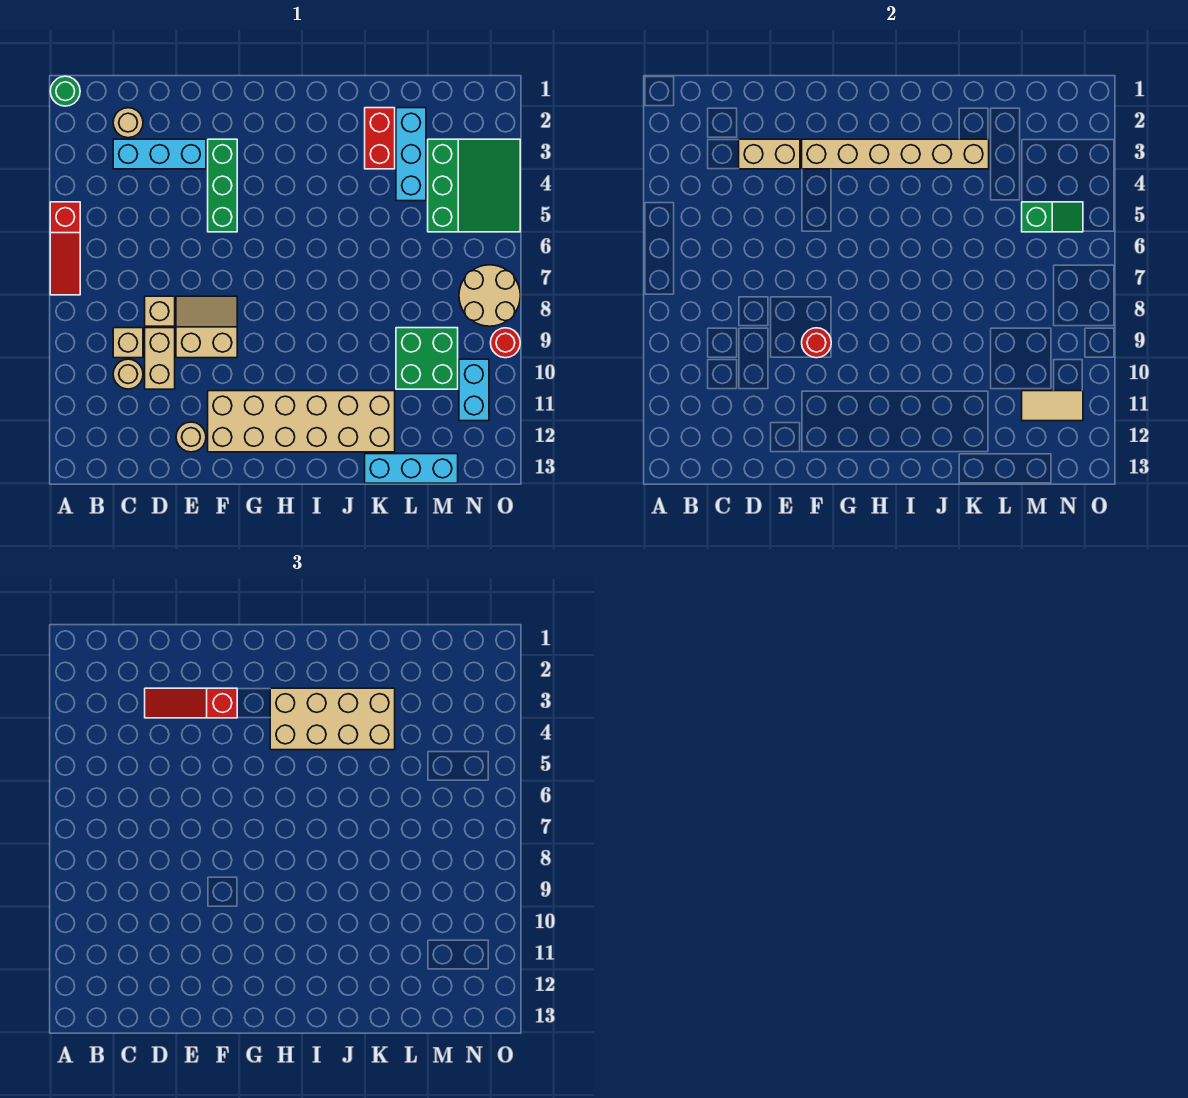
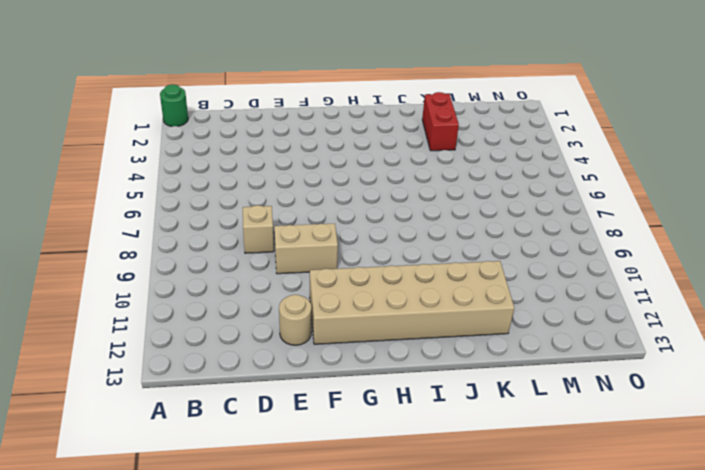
none -> red slope A5:A7 level 1 top 5
none -> tan round brick C2 level 1
none -> cyan brick C3:E3 level 1

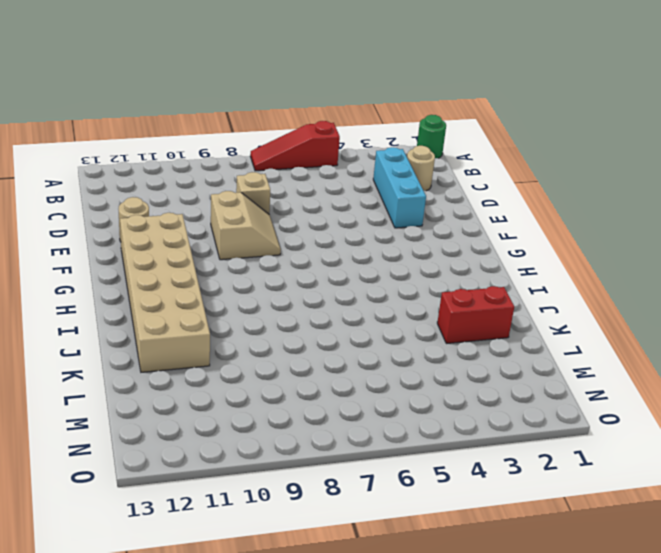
none -> tan brick C9 level 1
none -> tan round brick C10 level 1
none -> tan brick D9:D10 level 1

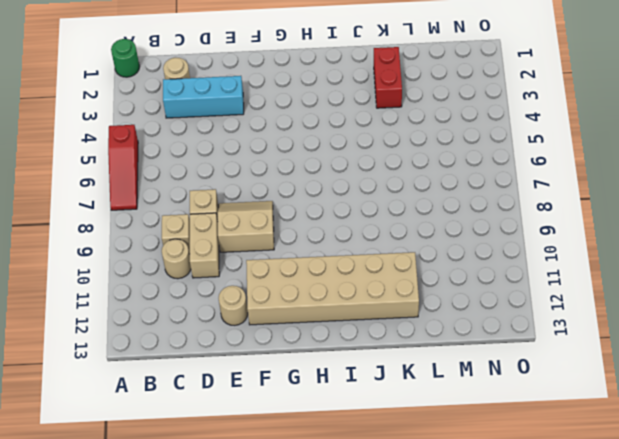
none -> green brick F3:F5 level 1
none -> cyan brick K13:M13 level 1
none -> cyan brick L2:L4 level 1

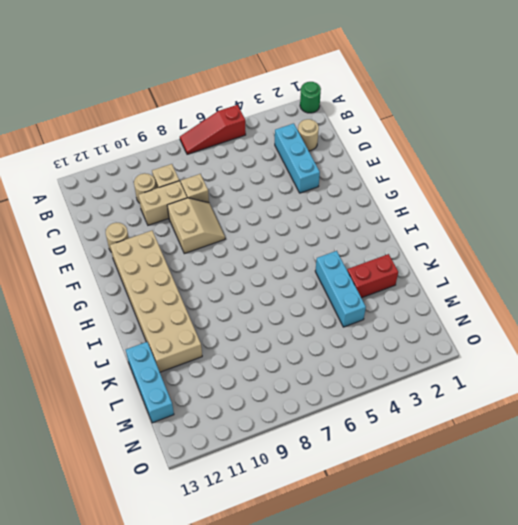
cyan brick J4:L4 level 1 -> cyan brick L2:L4 level 1
none -> green brick F3:F5 level 1
none -> green brick L9:M10 level 1
none -> green slope M3:O5 level 1 top M

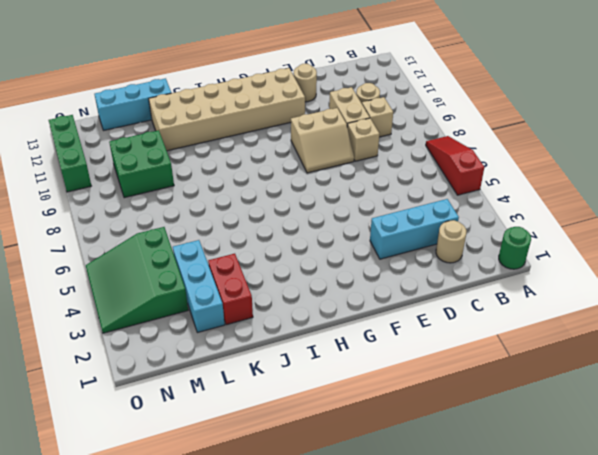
green brick O10:O12 level 1 -> green brick F3:F5 level 1
none -> tan round brick N7:O8 level 1
none -> cyan brick N10:N11 level 1
none -> red round brick O9 level 1

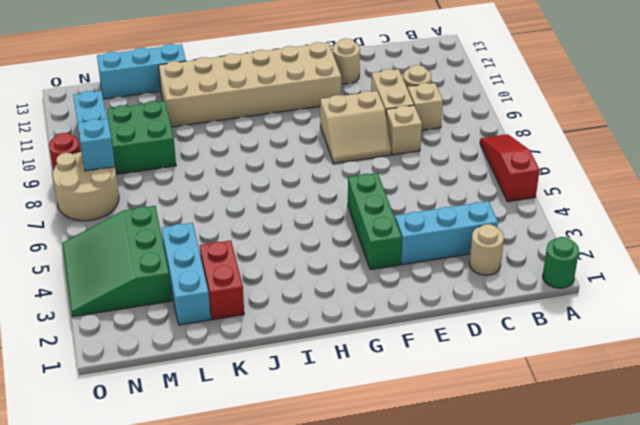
cyan brick N8 level 2 -> none
none -> tan brick D3:E3 level 2
none -> tan brick F3:K3 level 2
none -> red round brick F9 level 2

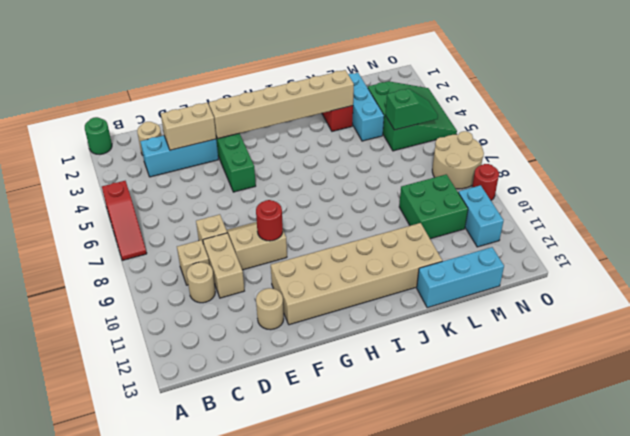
none -> tan tile M11:N11 level 2
none -> red slope D3:F3 level 3 top F
none -> tan brick H3:K4 level 3

